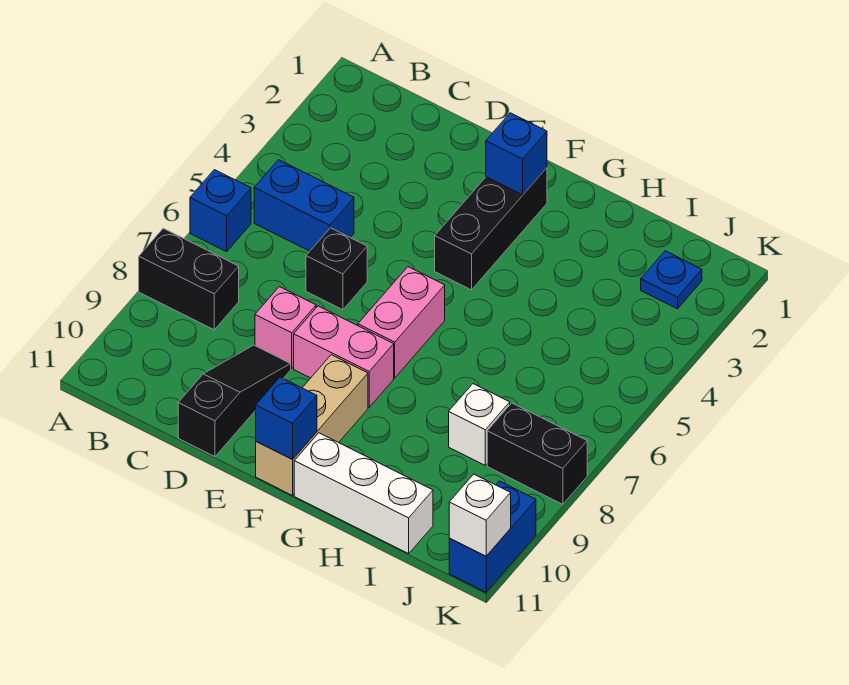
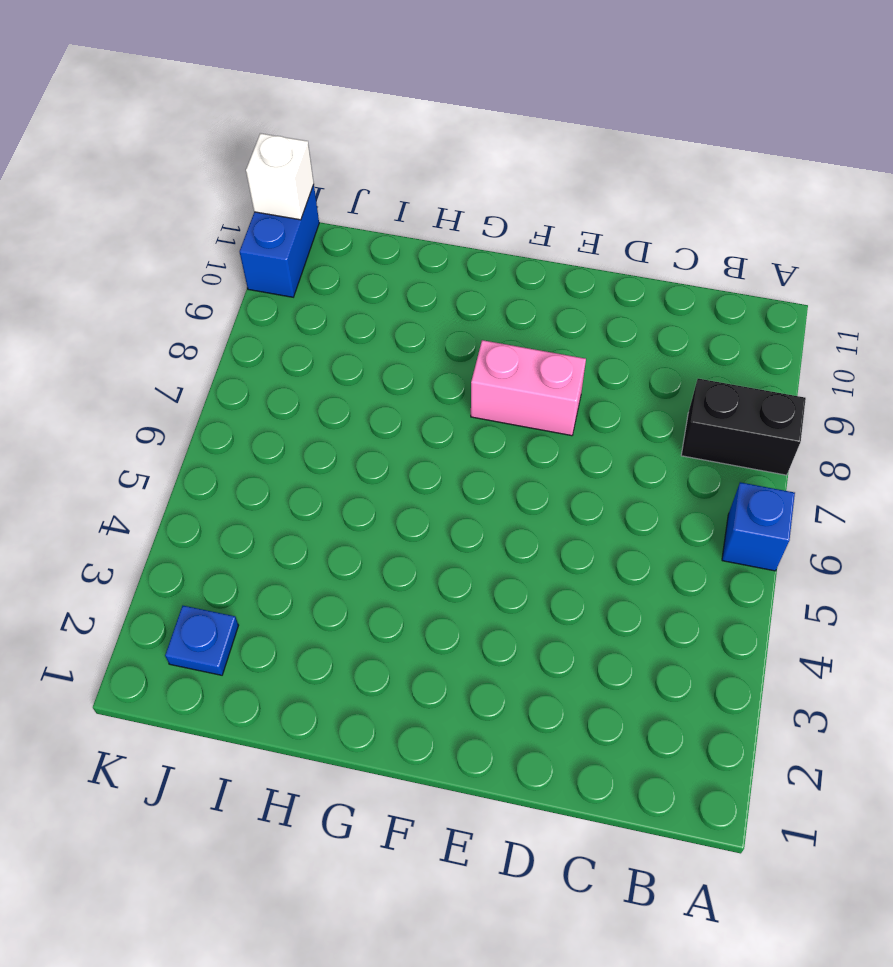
none -> blue brick B5:C5 level 1
none -> black brick D6 level 1
none -> pink brick D8 level 1

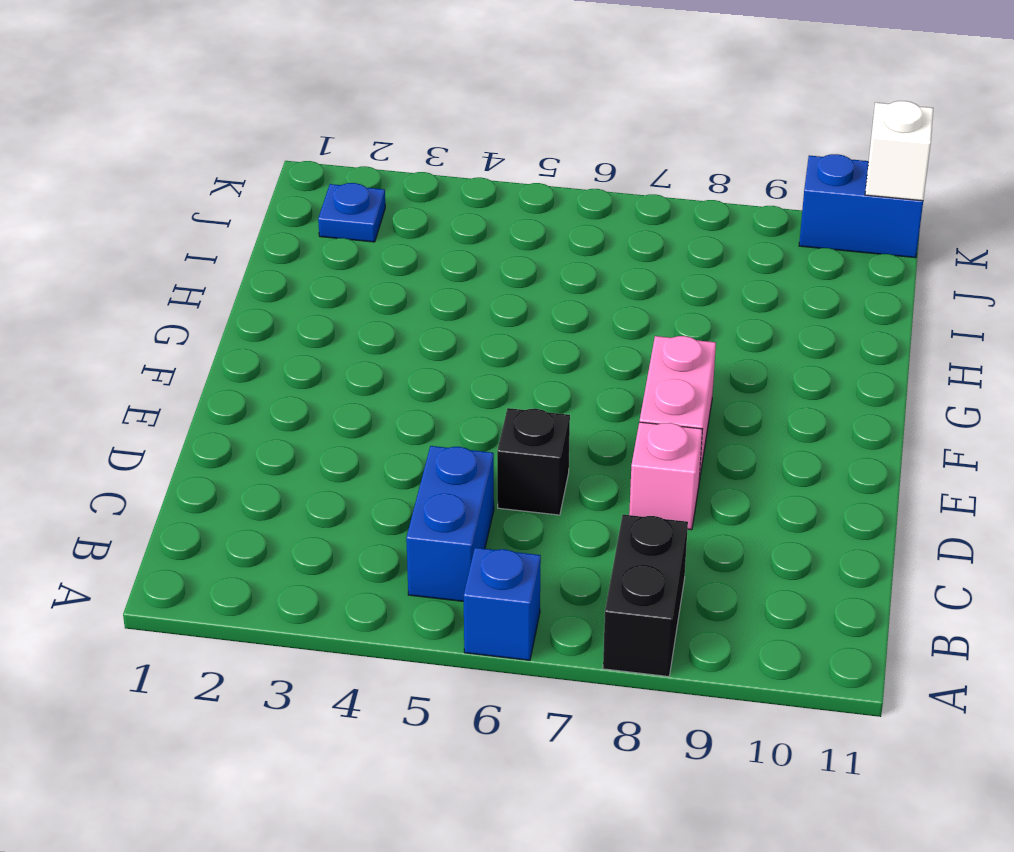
none -> black slope D9:D11 level 1 top 11
none -> black brick F2:F4 level 1
none -> pink brick F6:F7 level 1

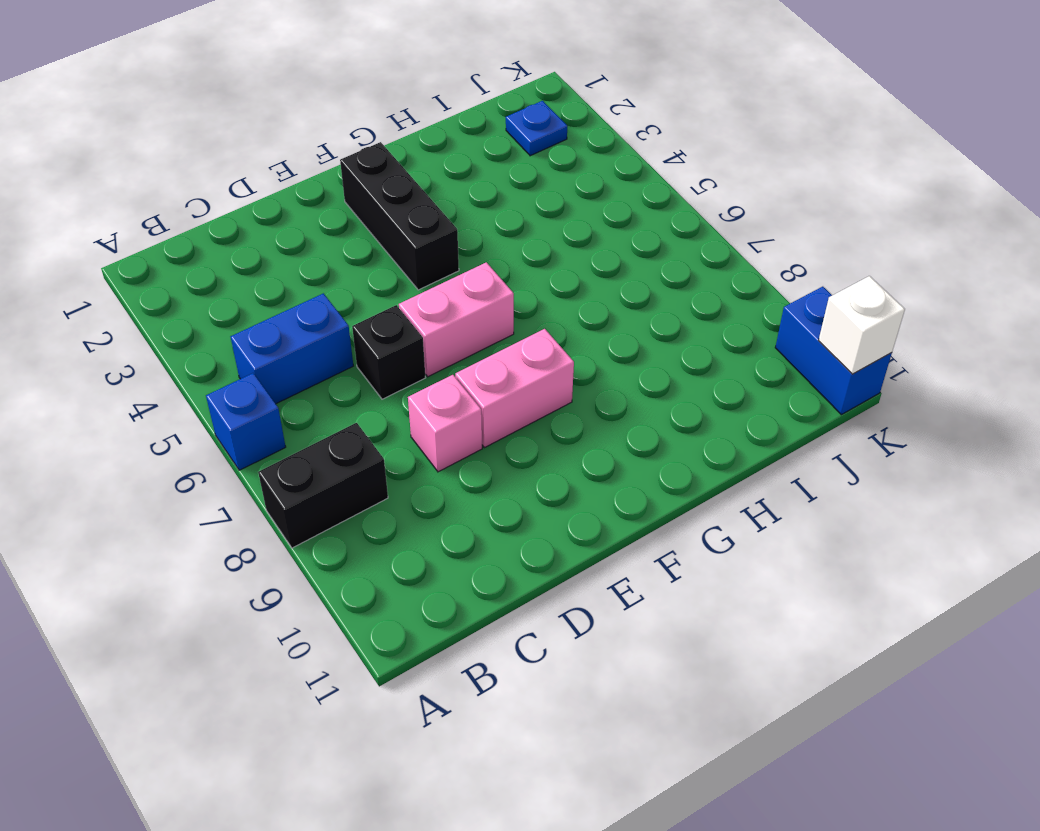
pink brick E6:F6 level 1 -> pink brick F6:F7 level 1
none -> black slope D9:D11 level 1 top 11
none -> tan brick F9:F11 level 1
none -> white brick G11:I11 level 1

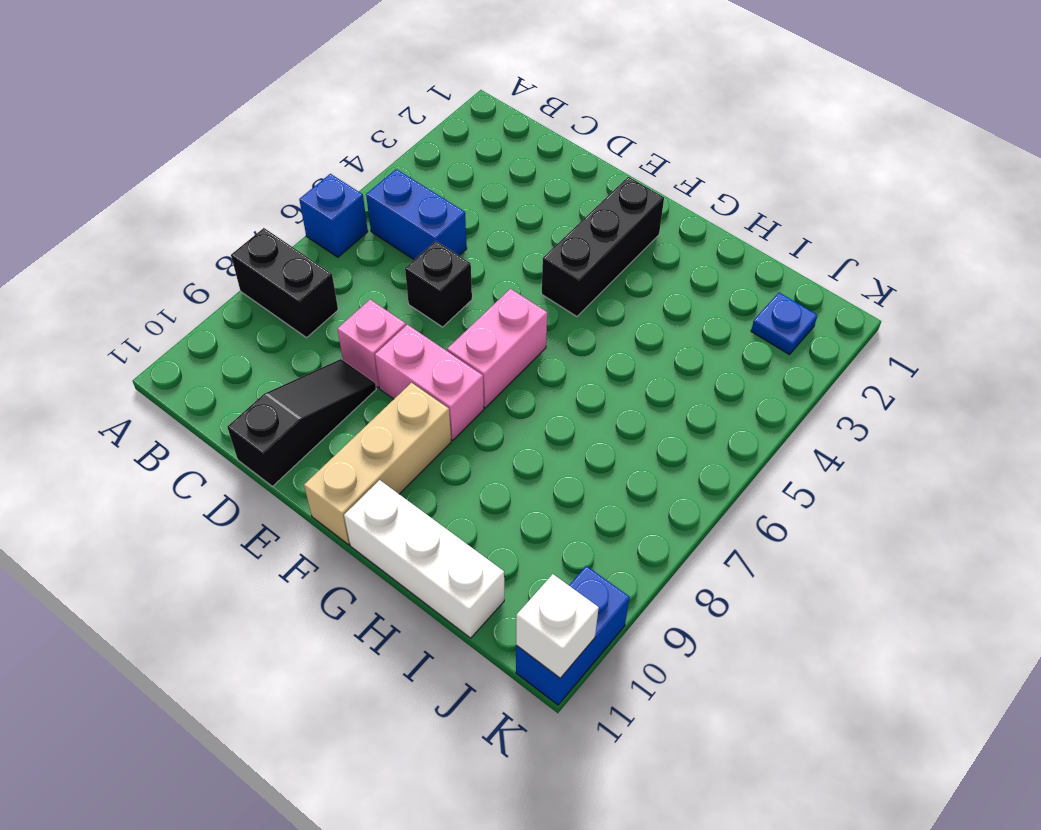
none -> white brick I8 level 1
none -> black brick J8:K8 level 1
none -> blue brick F2 level 2

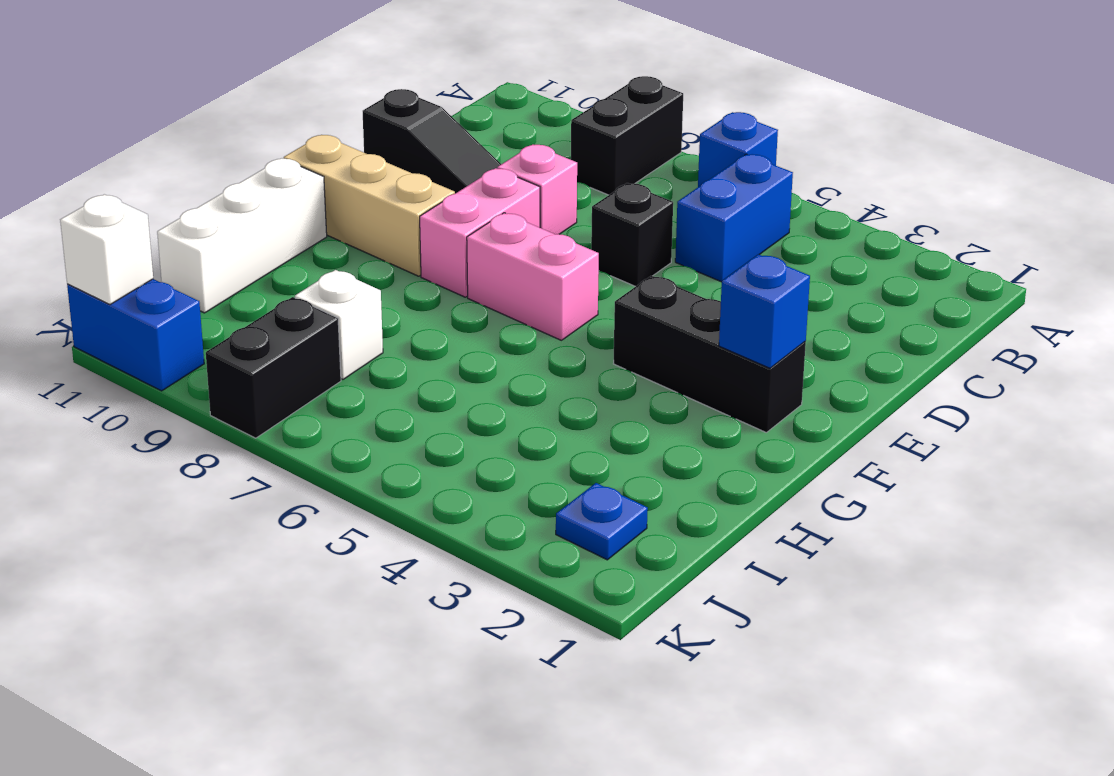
none -> blue brick F11 level 2

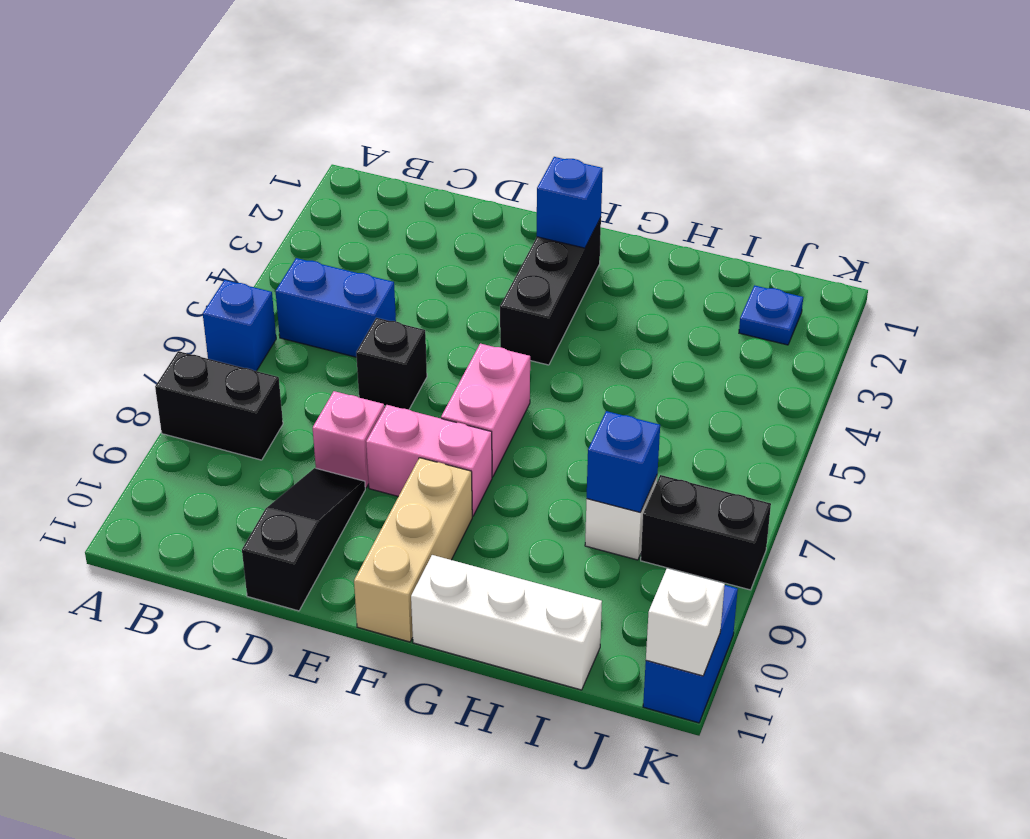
blue brick I8 level 2 -> blue brick F11 level 2

